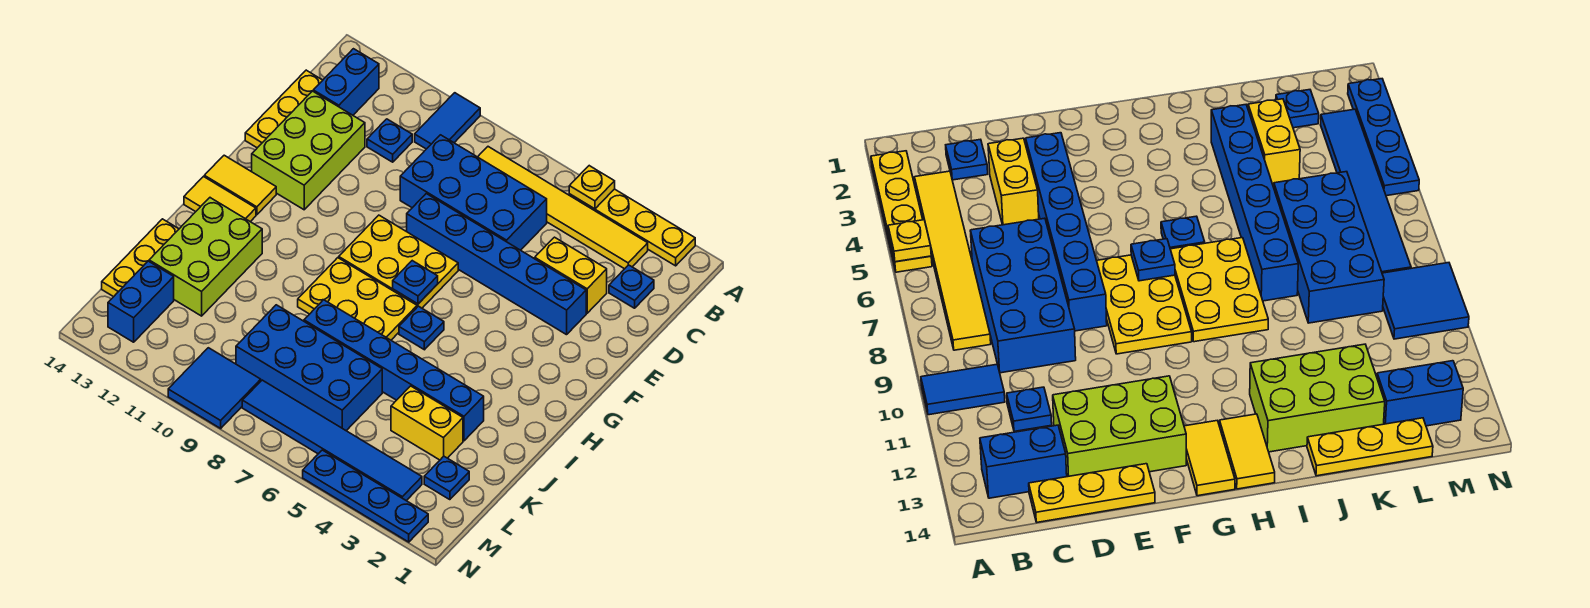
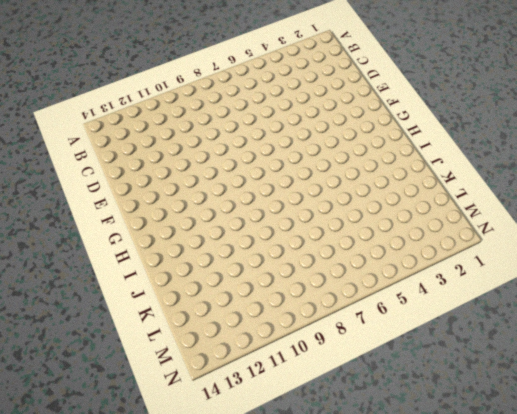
none -> yellow plate A2:A5 level 1
none -> blue tile A10:B10 level 1
none -> yellow tile B3:B8 level 1

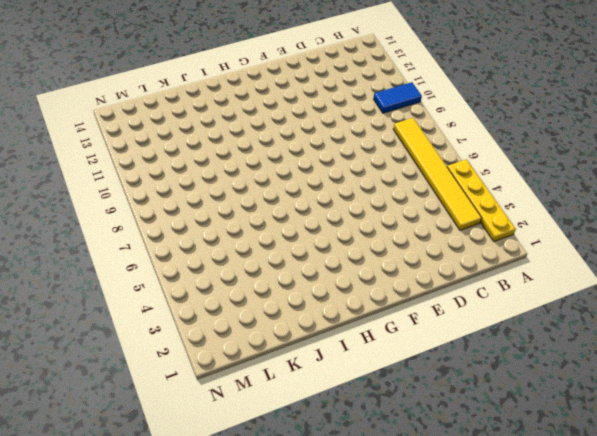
none -> blue brick B13:C13 level 1
none -> blue plate C2 level 1
none -> blue brick C6:D9 level 1

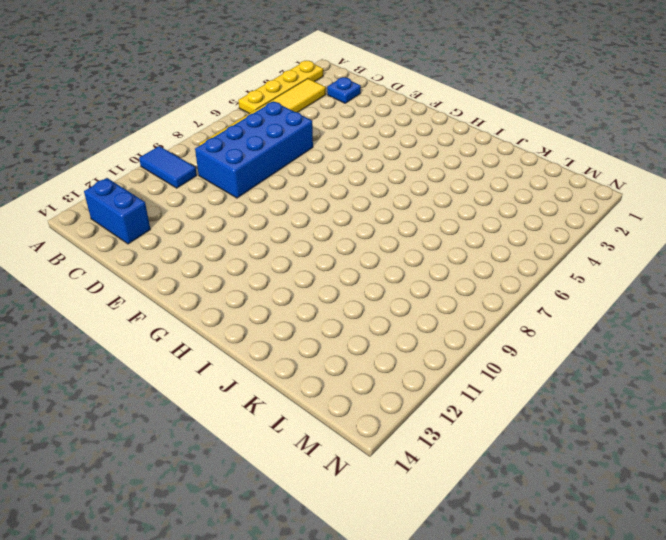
none -> blue plate C11 level 1
none -> yellow plate C14:E14 level 1
none -> yellow brick D3:D4 level 1

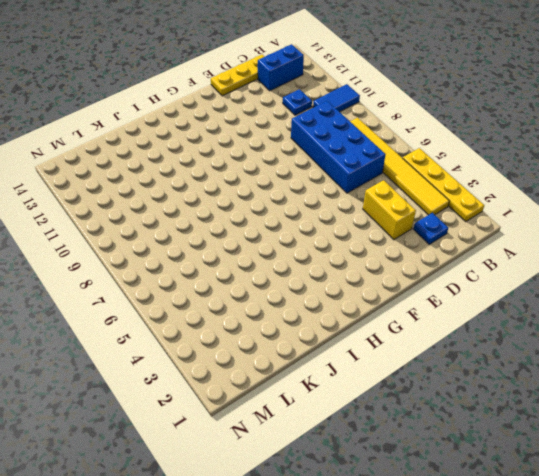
none -> lime brick D12:F13 level 1
none -> blue brick E3:E8 level 1
none -> yellow plate F7:G9 level 1

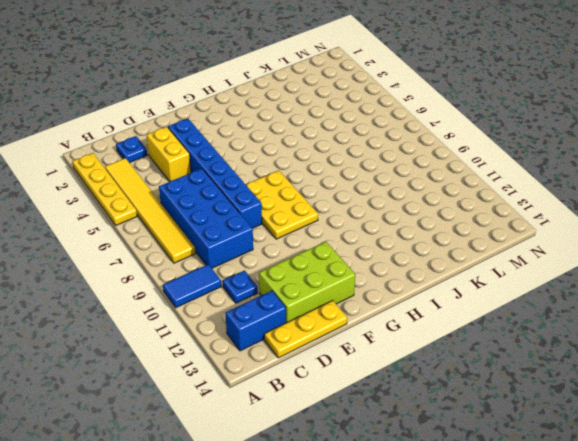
none -> yellow tile G13:G14 level 1
none -> blue plate H6 level 1
none -> yellow plate H7:I9 level 1

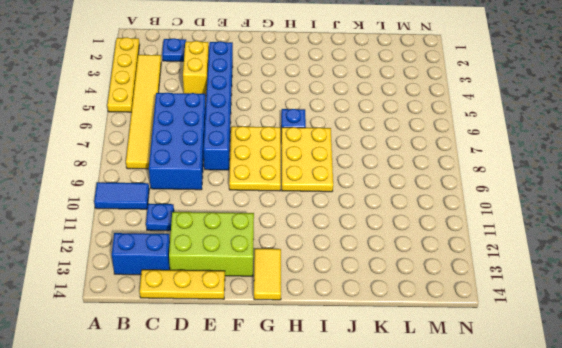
none -> yellow tile H13:H14 level 1
none -> lime brick I12:K13 level 1
none -> blue brick J3:J8 level 1

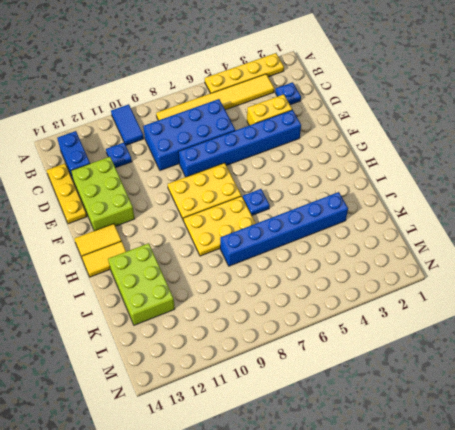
none -> yellow plate J14:L14 level 1
none -> yellow brick K3:K4 level 1
none -> blue brick K6:L9 level 1

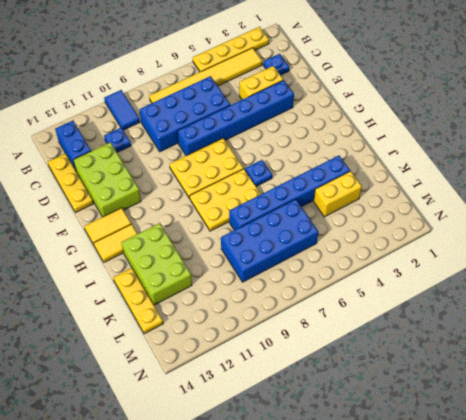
none -> blue plate L2 level 1
none -> blue brick L13:M13 level 1
none -> blue tile M3:M8 level 1

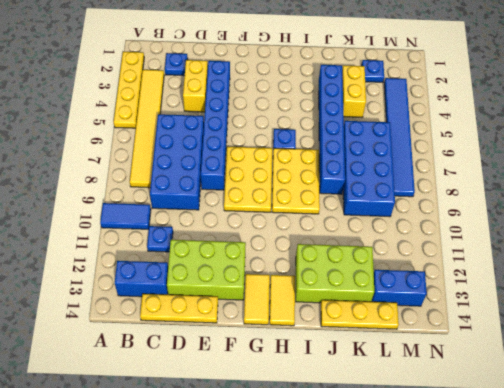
none -> blue tile M9:N10 level 1
none -> blue plate N2:N5 level 1
none -> yellow plate A5 level 2

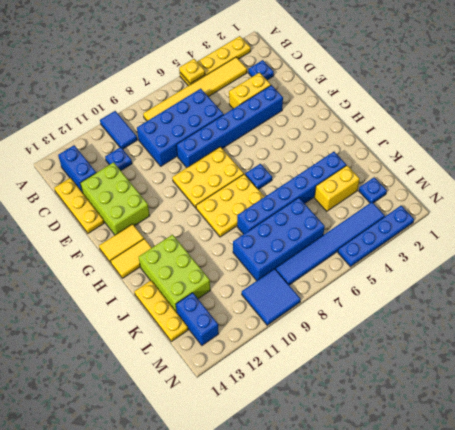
none -> blue plate G7 level 2

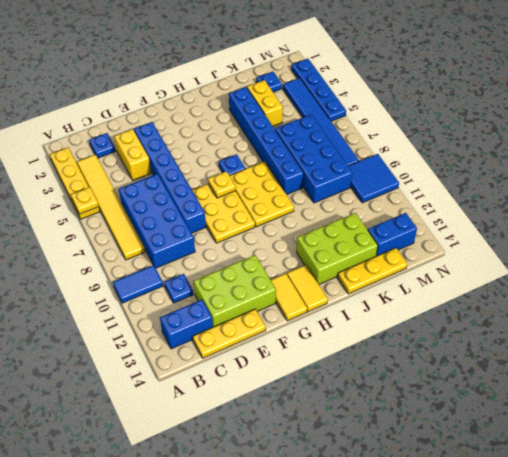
yellow plate G7 level 2 -> blue plate G7 level 2

